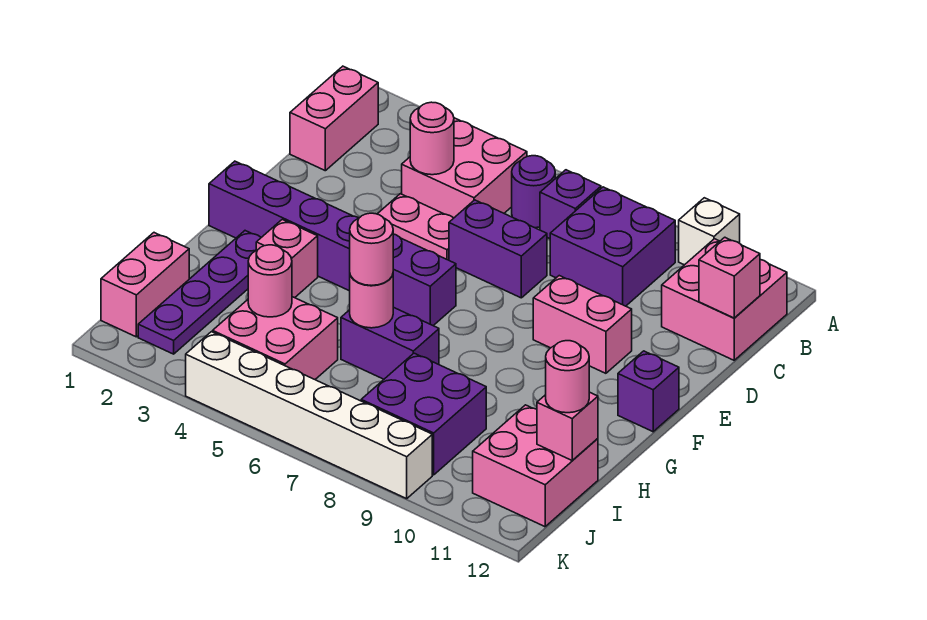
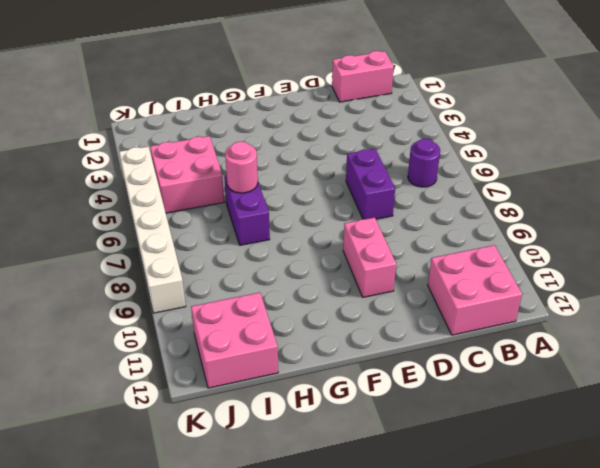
none -> white brick A10 level 1
none -> pink brick B4:C5 level 1
none -> purple brick B7 level 1

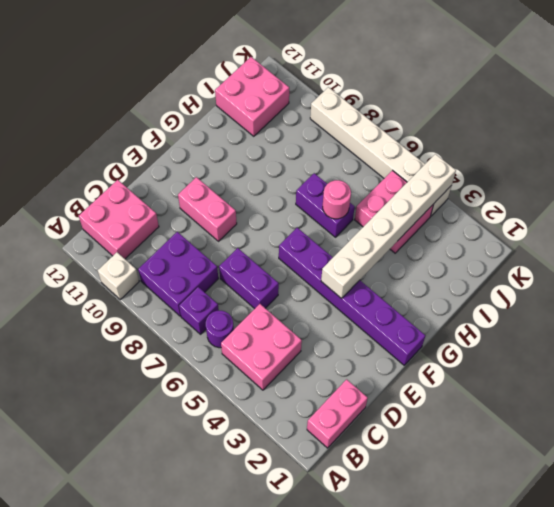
white brick F4:K4 level 2 -> pink round brick I4 level 2
none -> pink plate D4:D5 level 1
none -> purple brick F12 level 1
none -> purple plate G2:J2 level 1

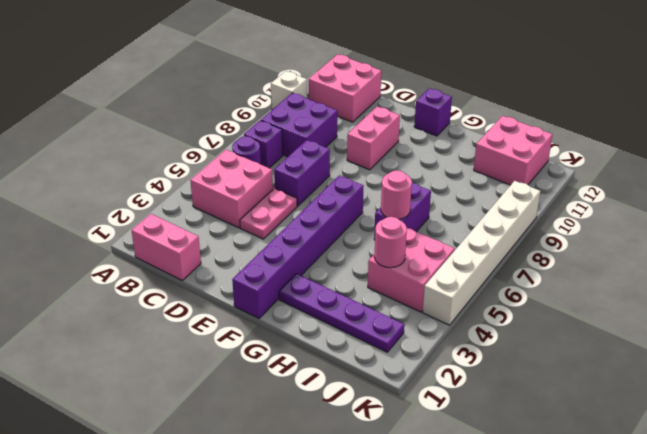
none -> pink brick G3 level 1
none -> pink brick I1:J1 level 1
none -> purple brick I8:J9 level 1

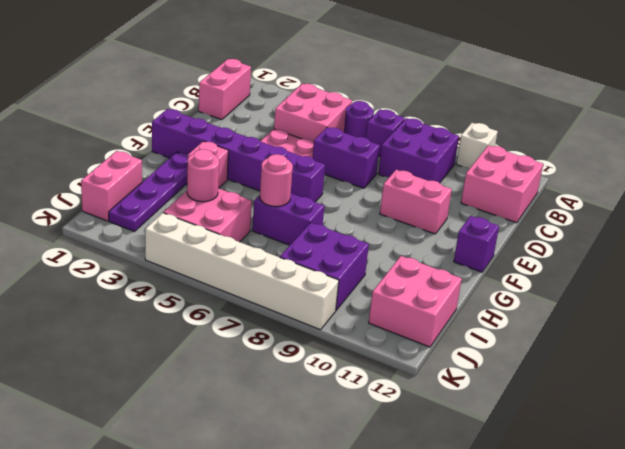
none -> pink round brick C4 level 2
none -> pink brick C12 level 2
none -> pink brick I12 level 2

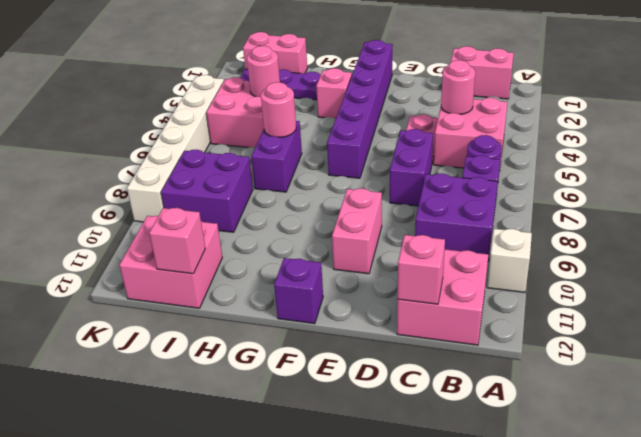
none -> pink round brick H6 level 3
none -> pink round brick I12 level 3

